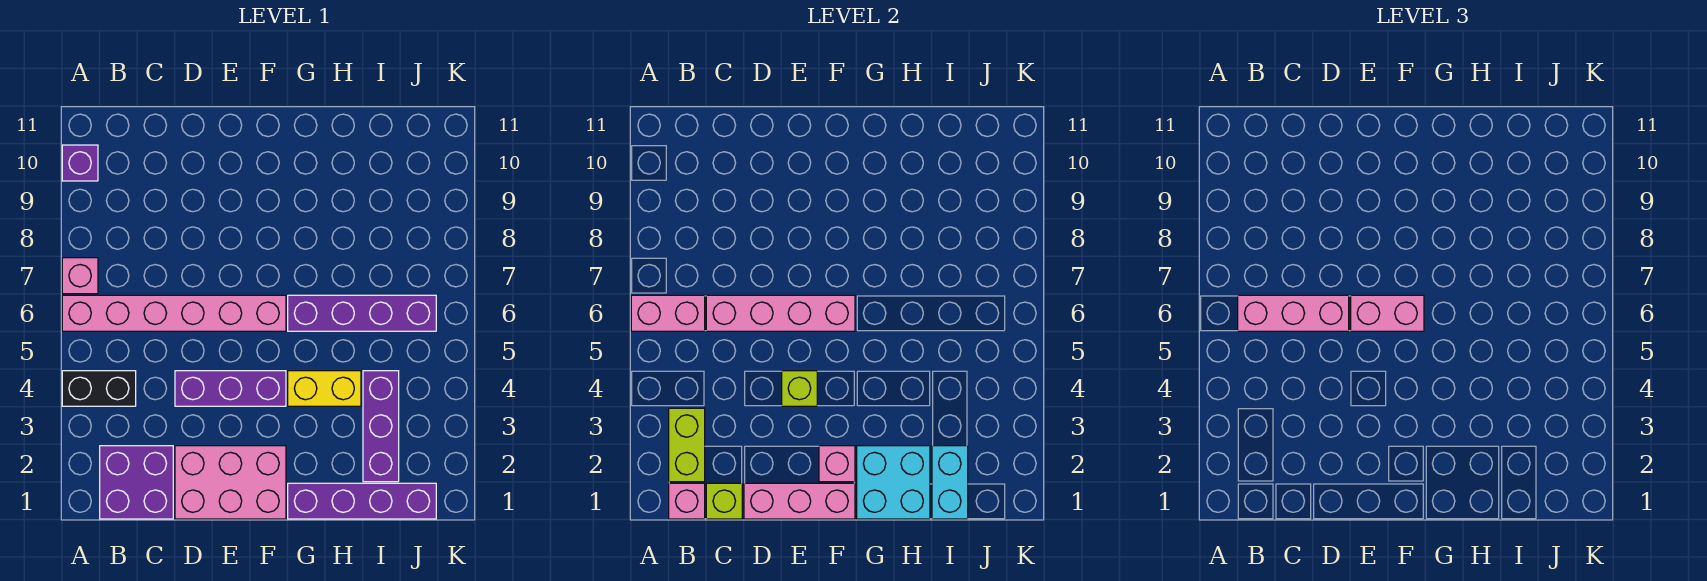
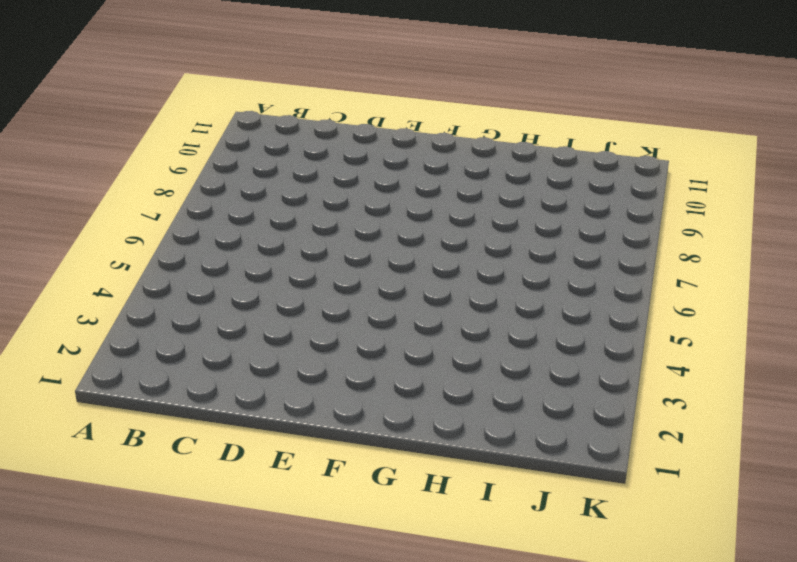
none -> black brick A4:B4 level 1
none -> pink brick A6:F6 level 1
none -> pink brick A7 level 1

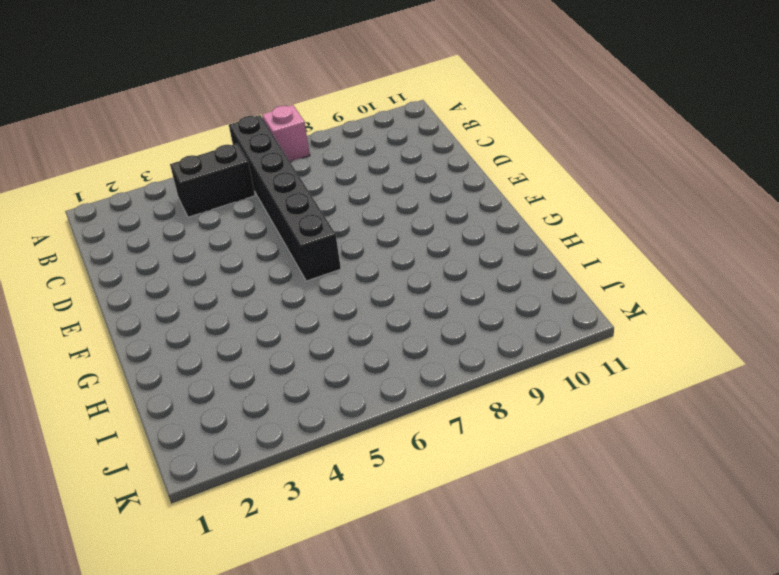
black brick A6:F6 level 1 -> pink brick A6:F6 level 1
black brick B4:B5 level 1 -> black brick A4:B4 level 1
none -> purple brick A10 level 1
none -> purple brick B1:C2 level 1
none -> pink brick D1:F2 level 1

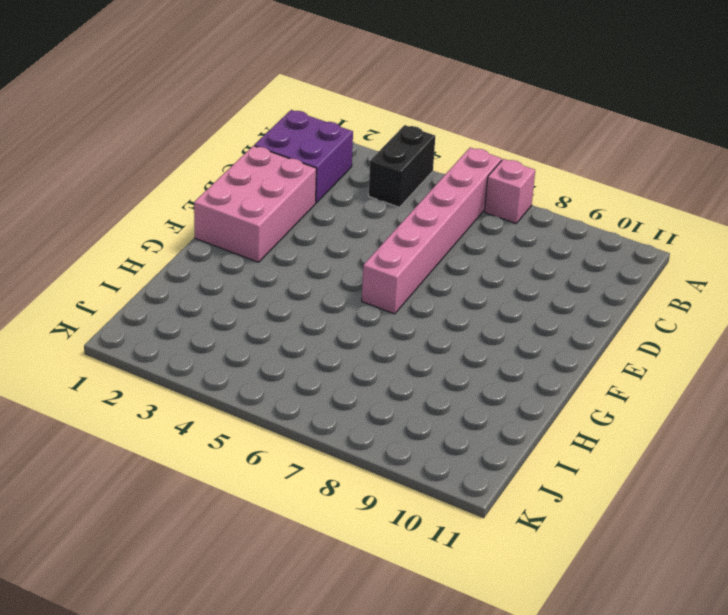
none -> purple brick A10 level 1
none -> purple brick D4:F4 level 1
none -> purple brick G1:J1 level 1

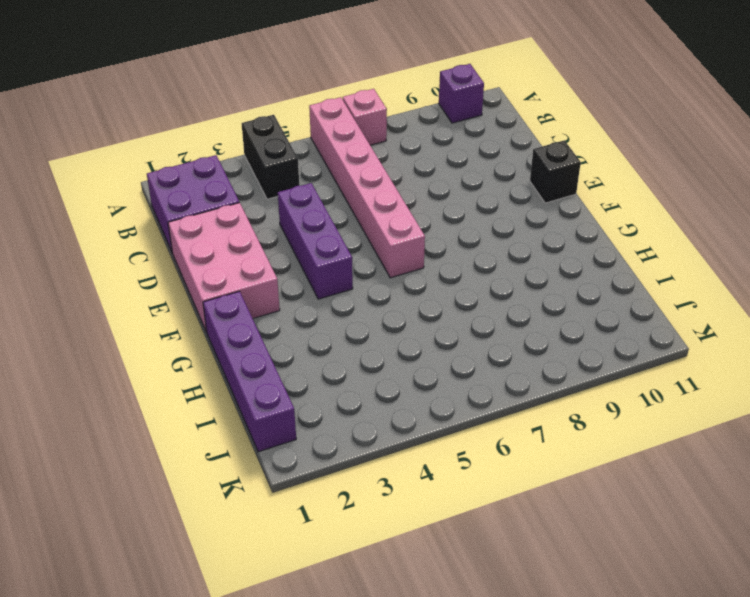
black brick E11 level 1 -> none
none -> yellow brick G4:H4 level 1
none -> purple brick G6:J6 level 1
none -> purple brick I2:I4 level 1

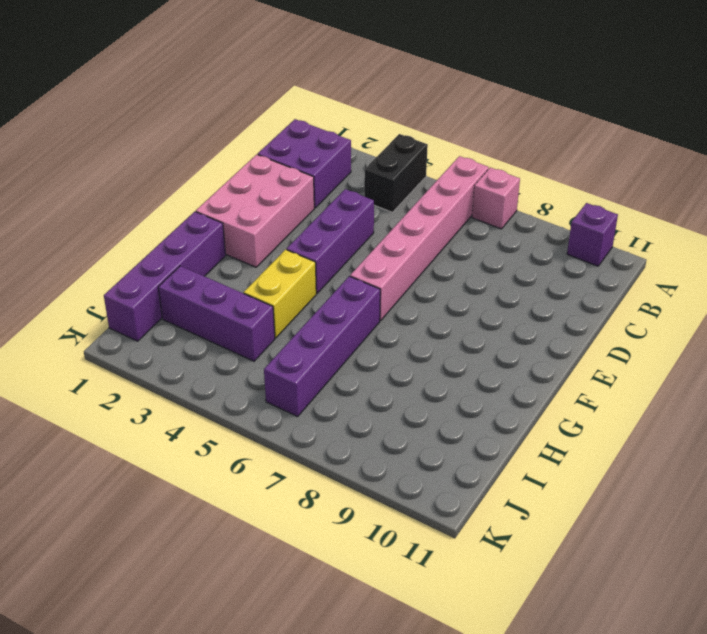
none -> pink brick A6:B6 level 2
none -> pink brick B1 level 2
none -> lime brick B2:B3 level 2

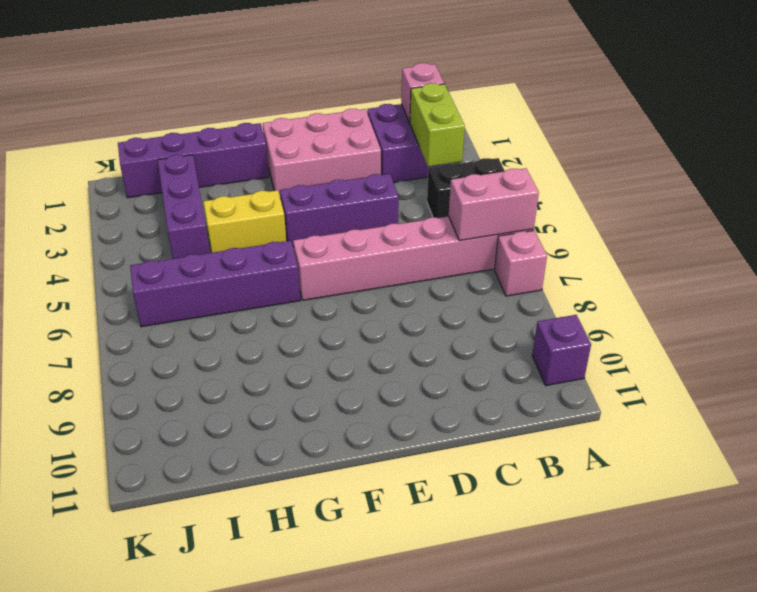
none -> lime brick C1 level 2
none -> pink brick C6:F6 level 2
none -> pink brick D1:F1 level 2

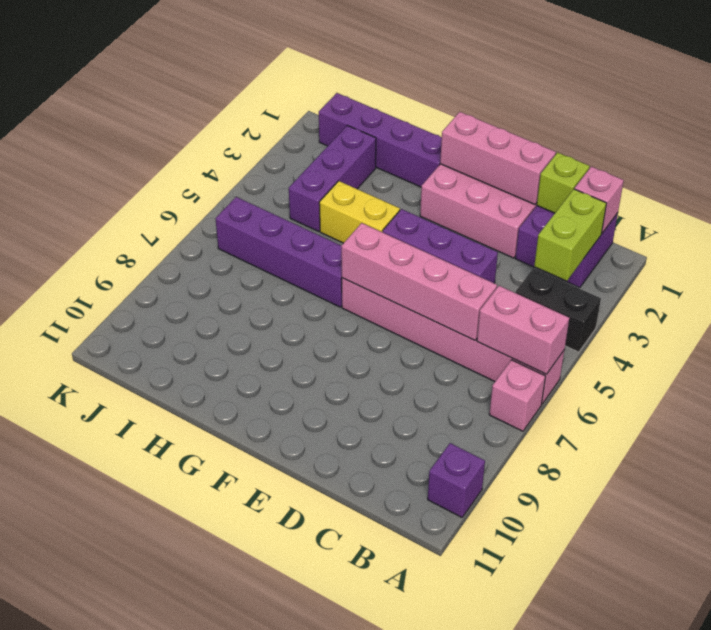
none -> lime brick E4 level 2
none -> pink brick F2 level 2
none -> cyan brick G1:H2 level 2

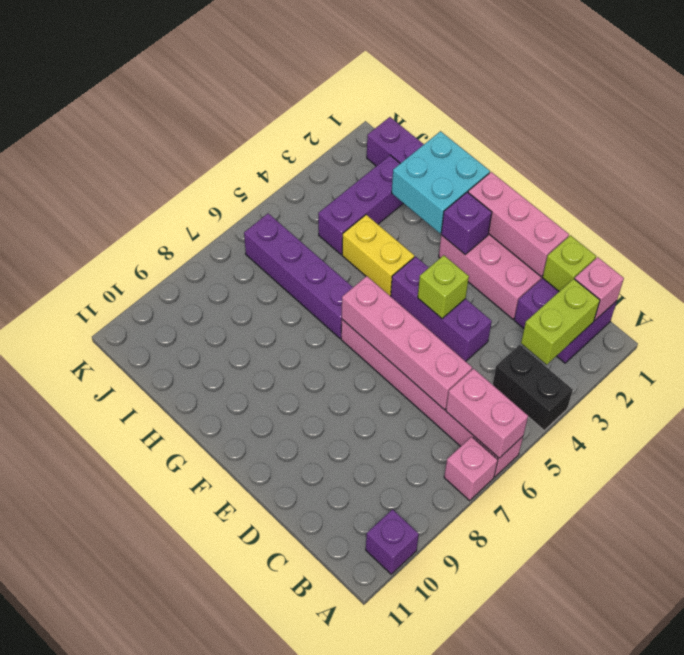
purple brick F2 level 2 -> pink brick F2 level 2
none -> cyan brick I1:I2 level 2
none -> pink brick B6:D6 level 3
none -> pink brick E6:F6 level 3

